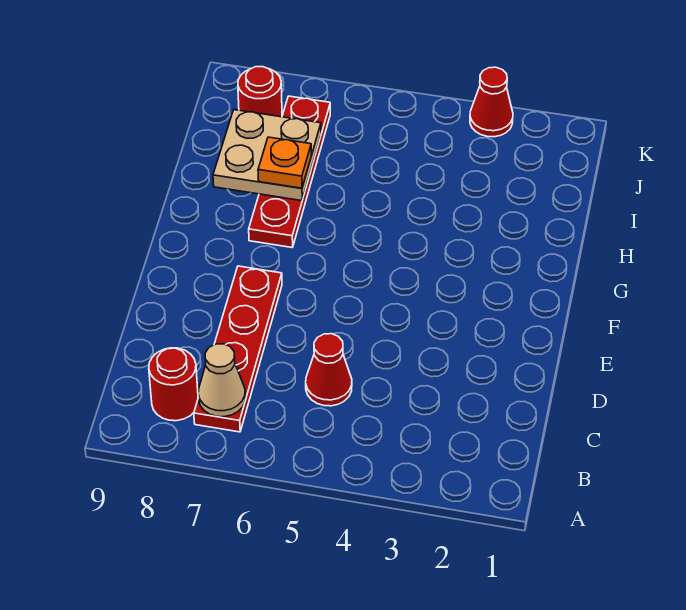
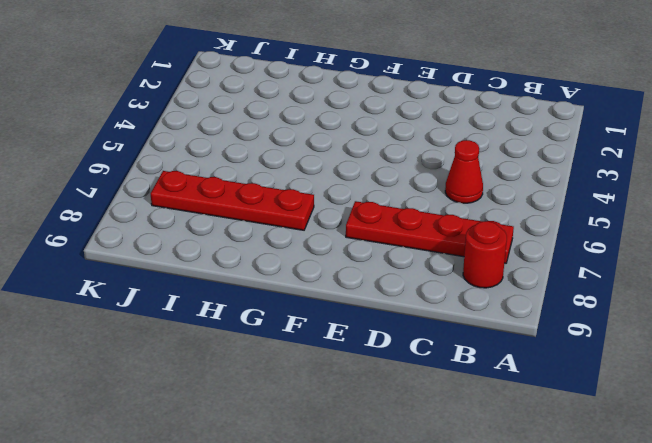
none -> red round brick J8 level 1
none -> red cone K3 level 1

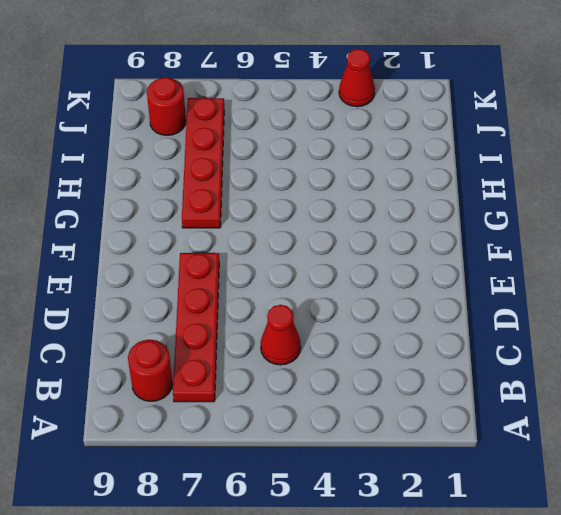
none -> tan cone B7 level 2
none -> tan plate H7:I8 level 2

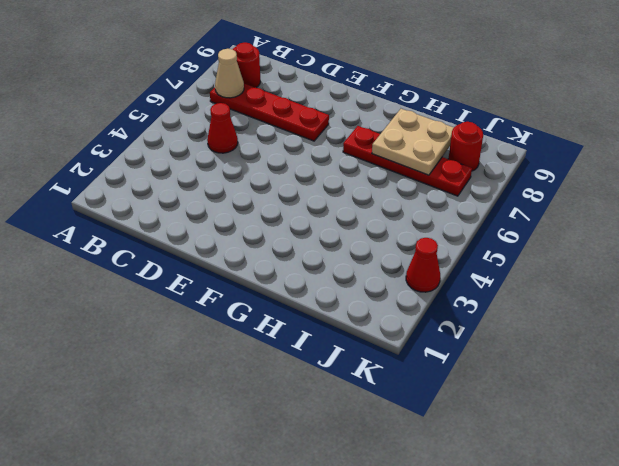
none -> orange plate H7 level 3

